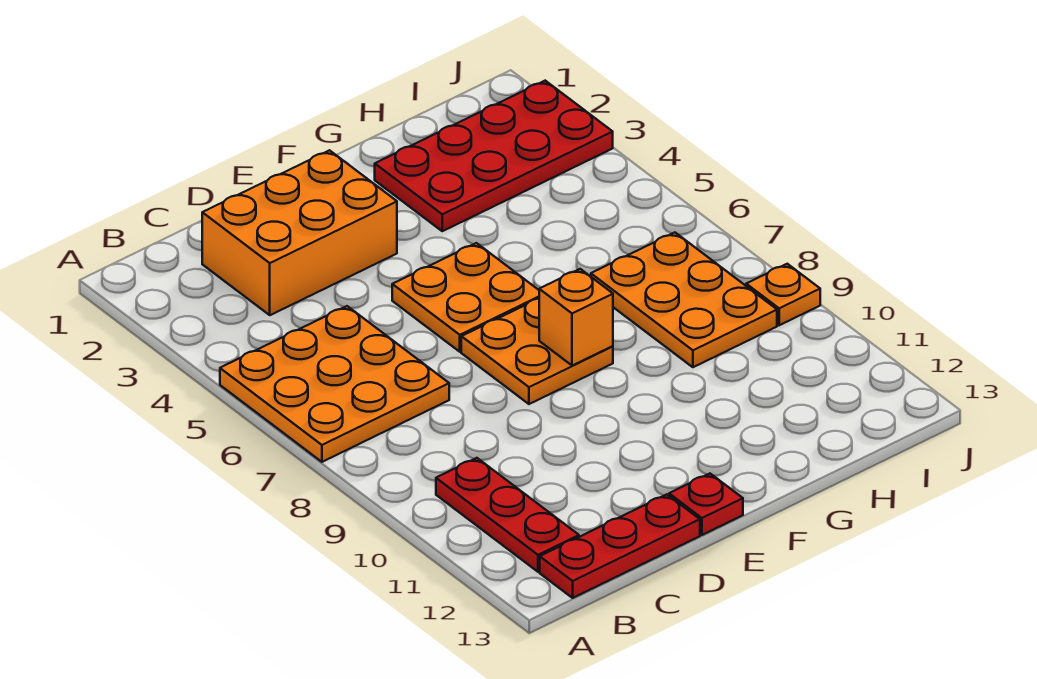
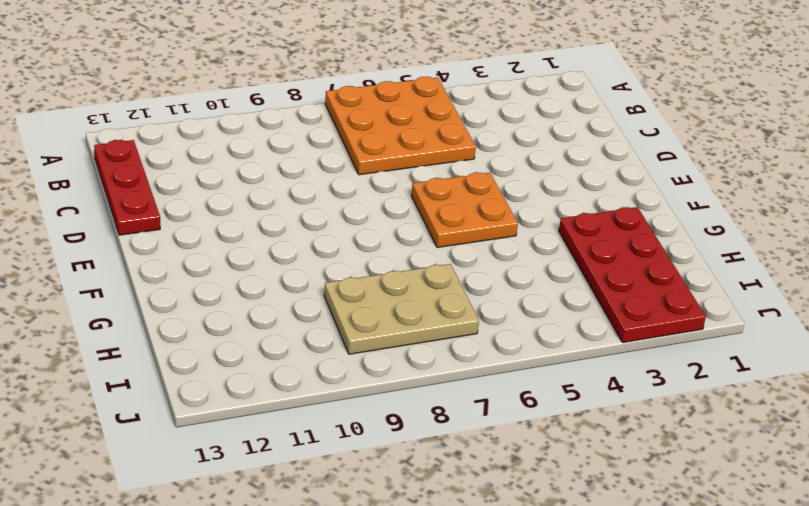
tan plate H7:I9 level 1 -> orange plate H7:I9 level 1
none -> red plate B10:B12 level 1
none -> orange brick C2:E3 level 1

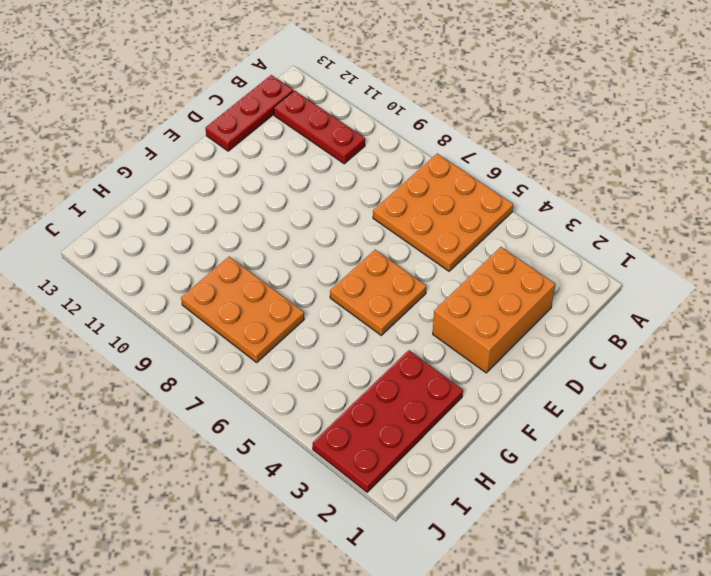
none -> orange plate E7:F8 level 1
none -> red plate E13 level 1

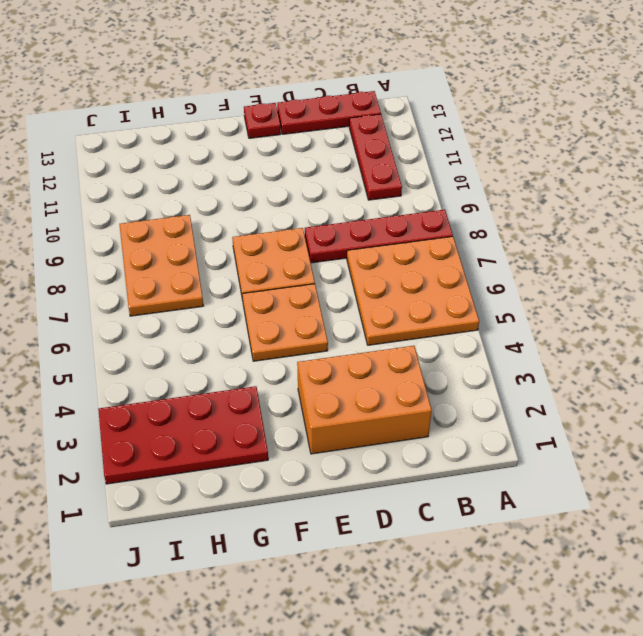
red plate A8:D8 level 1 -> none
none -> orange plate J9 level 1
none -> orange brick F8 level 2

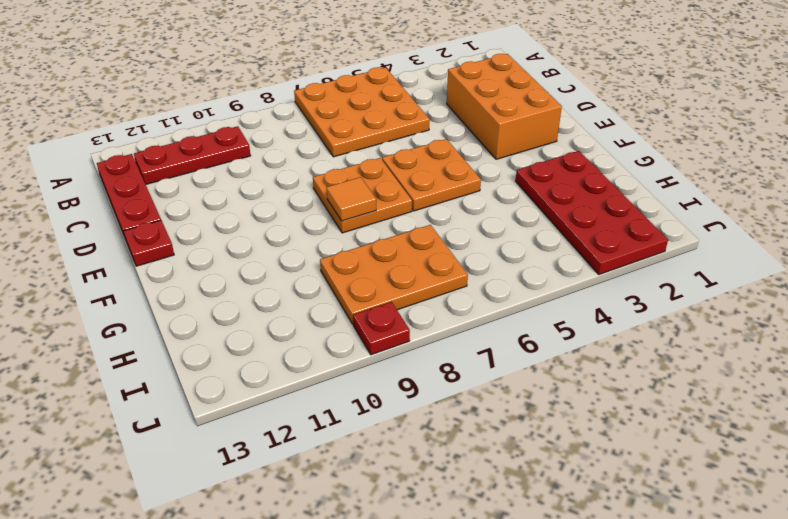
orange tile F8 level 2 -> orange brick F8 level 2
red plate J9 level 1 -> orange plate J9 level 1

